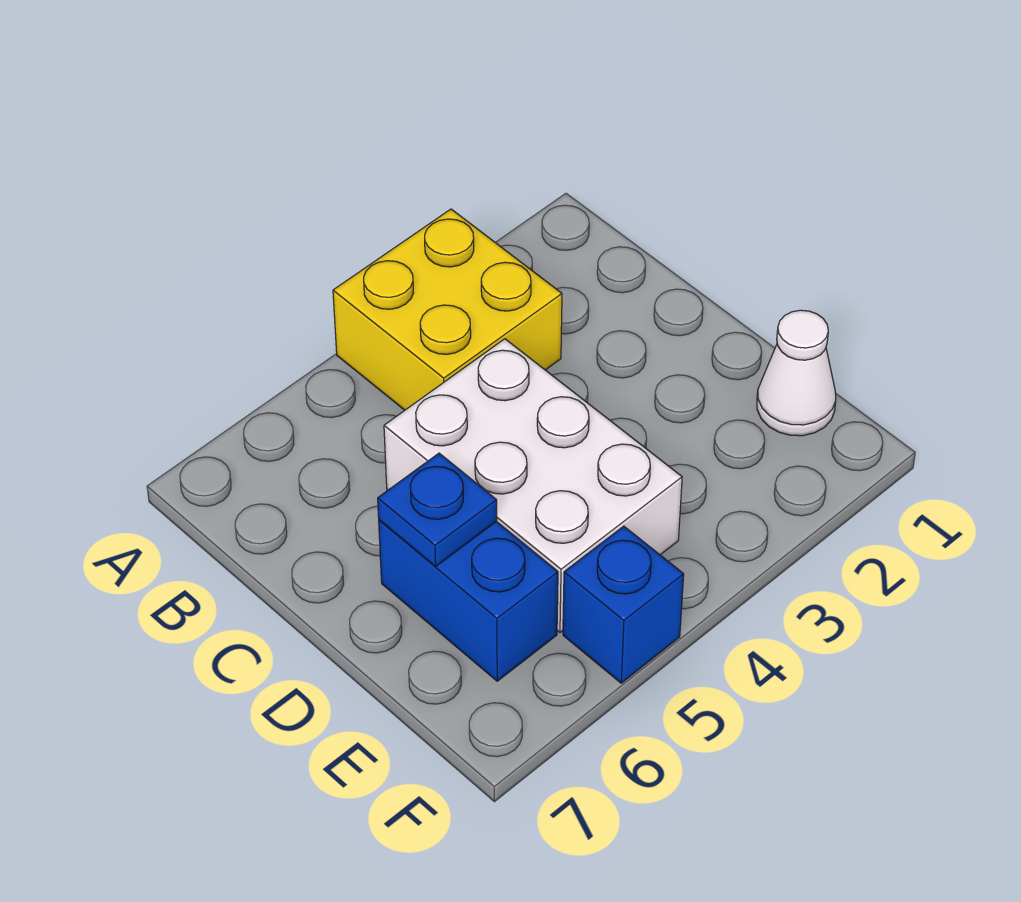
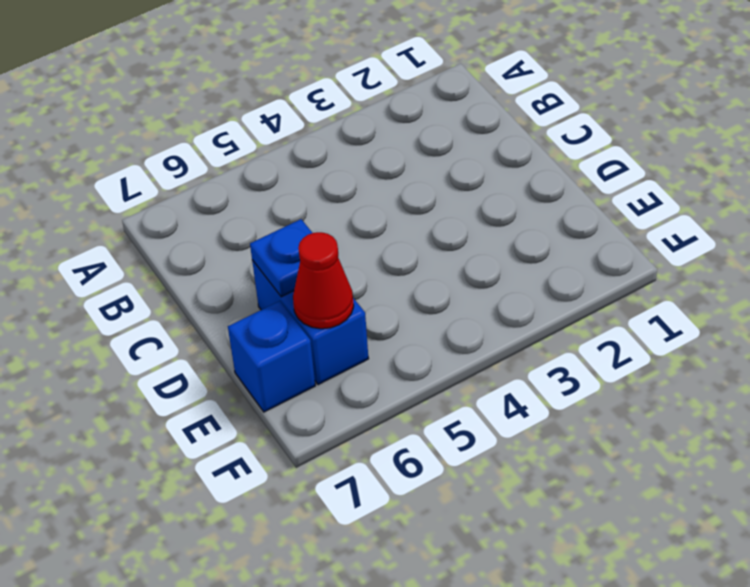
red cone E6 level 2 -> none
blue brick E7 level 1 -> blue brick F5 level 1
none -> yellow brick A3:B4 level 1
none -> white brick C4:E5 level 1

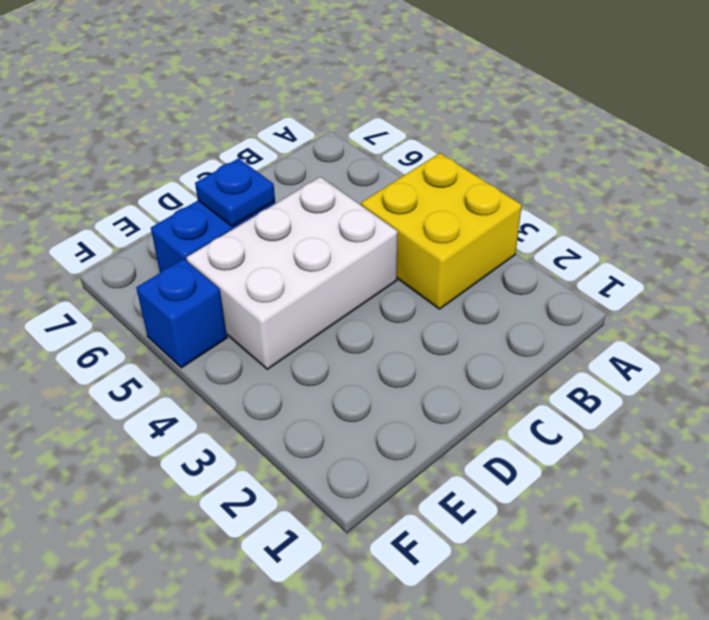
none -> white cone E1 level 1

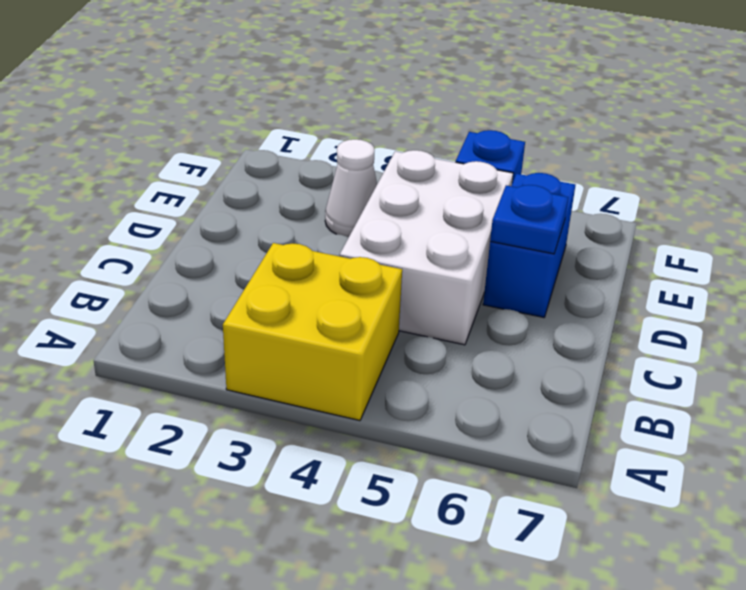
white cone E3 level 1 -> white cone E1 level 1

